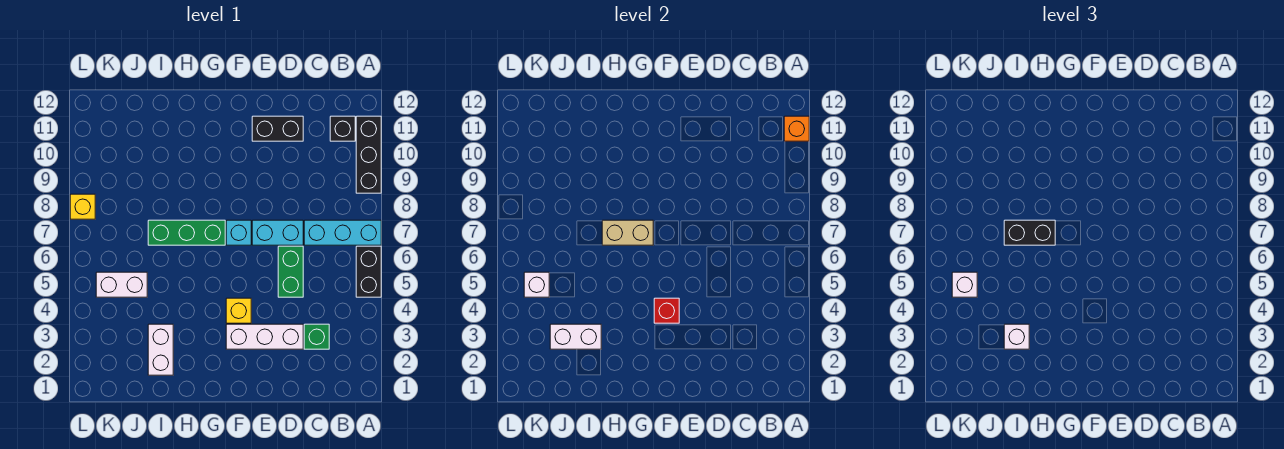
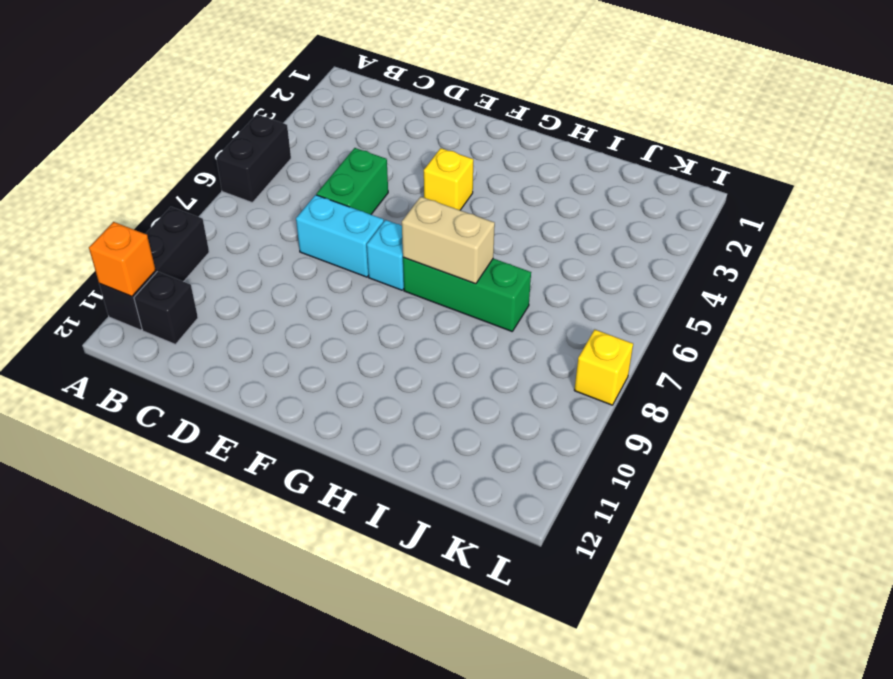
none -> cyan brick A7:C7 level 1
none -> green brick C3 level 1
none -> white brick D3:F3 level 1

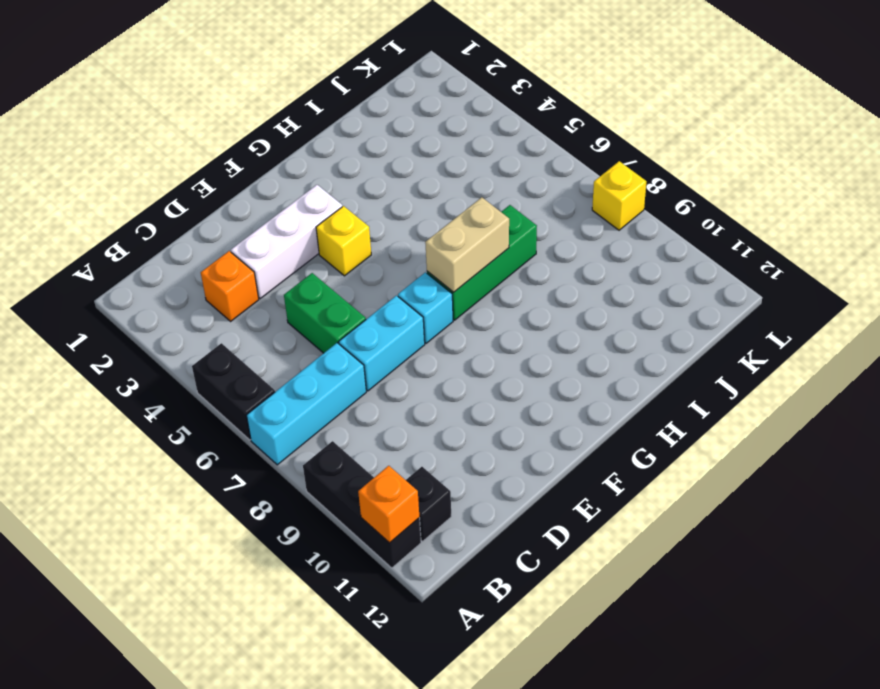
orange brick C3 level 1 -> green brick C3 level 1
none -> black brick D11:E11 level 1
none -> white brick I2:I3 level 1
none -> white brick J5:K5 level 1

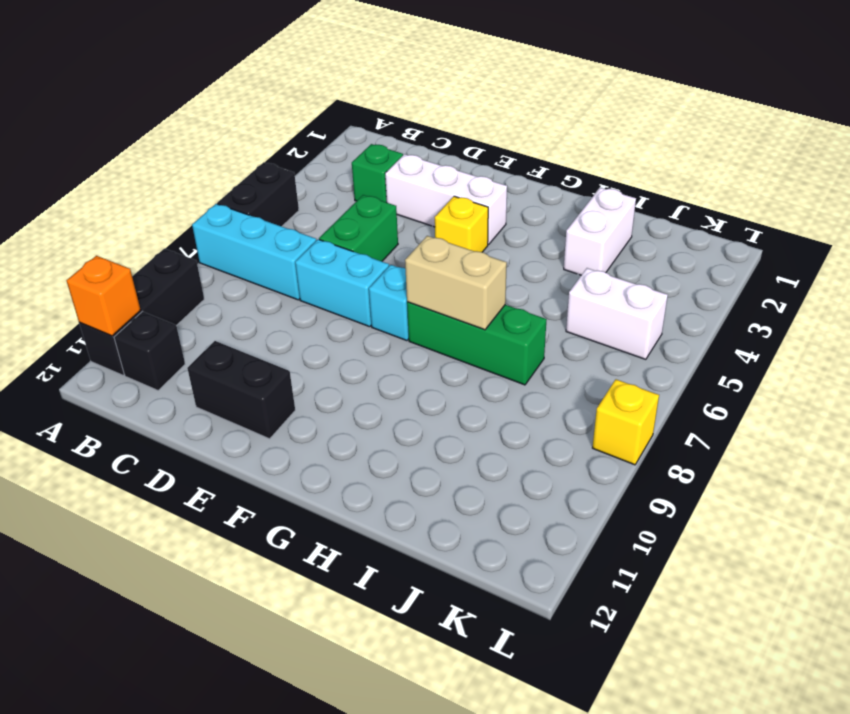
none -> red brick F4 level 2
none -> white brick I3:J3 level 2
none -> white brick K5 level 2

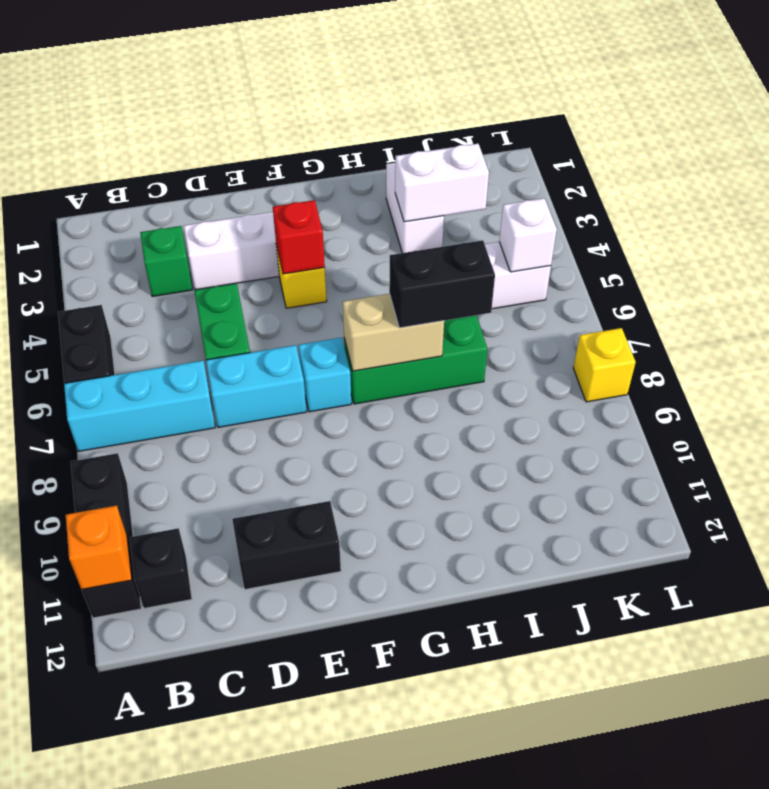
none -> white brick I3 level 3
none -> white brick K5 level 3

